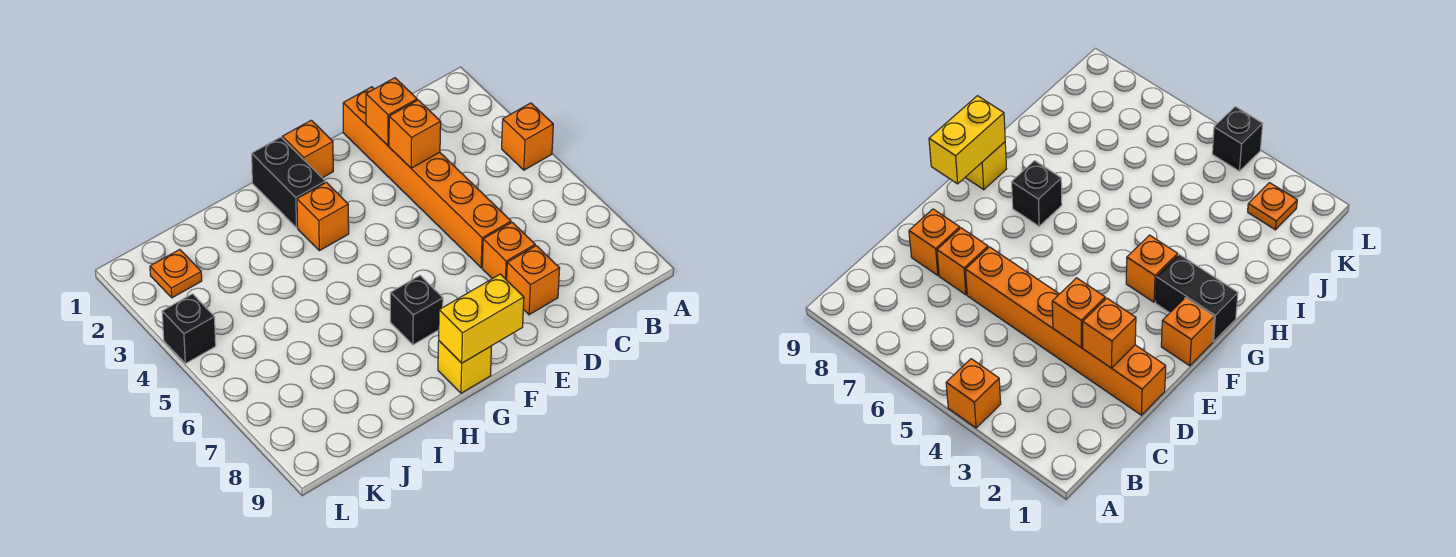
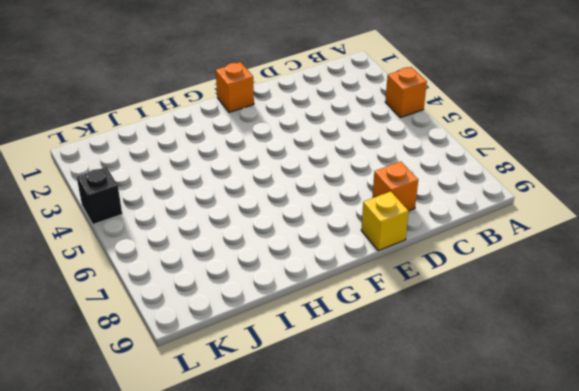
yellow brick E9 level 1 -> yellow brick G9 level 1
none -> orange brick D1:D6 level 1
none -> orange brick D7 level 1
none -> black brick G1:G2 level 1

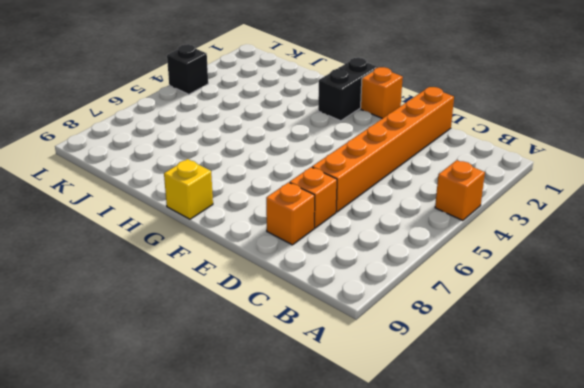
none -> orange brick G3 level 1
none -> black brick G7 level 1
none -> orange plate K2 level 1

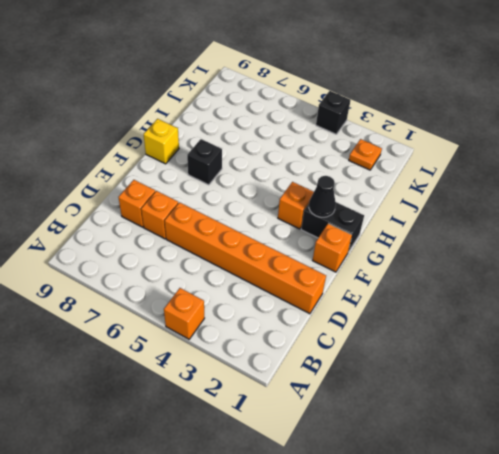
black cone G2 level 2 -> none
none -> orange brick D2 level 2
none -> orange brick D3 level 2
none -> yellow brick F9:G9 level 2

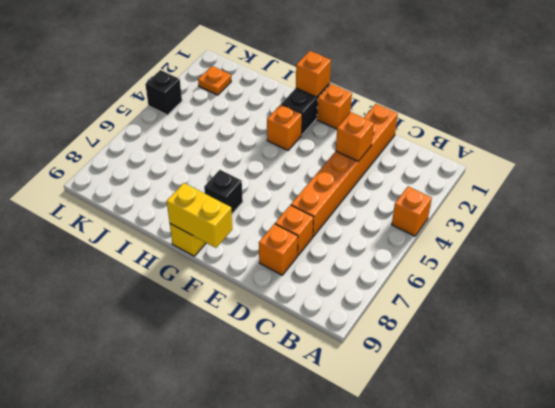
orange brick G1 level 2 -> orange brick D2 level 2

